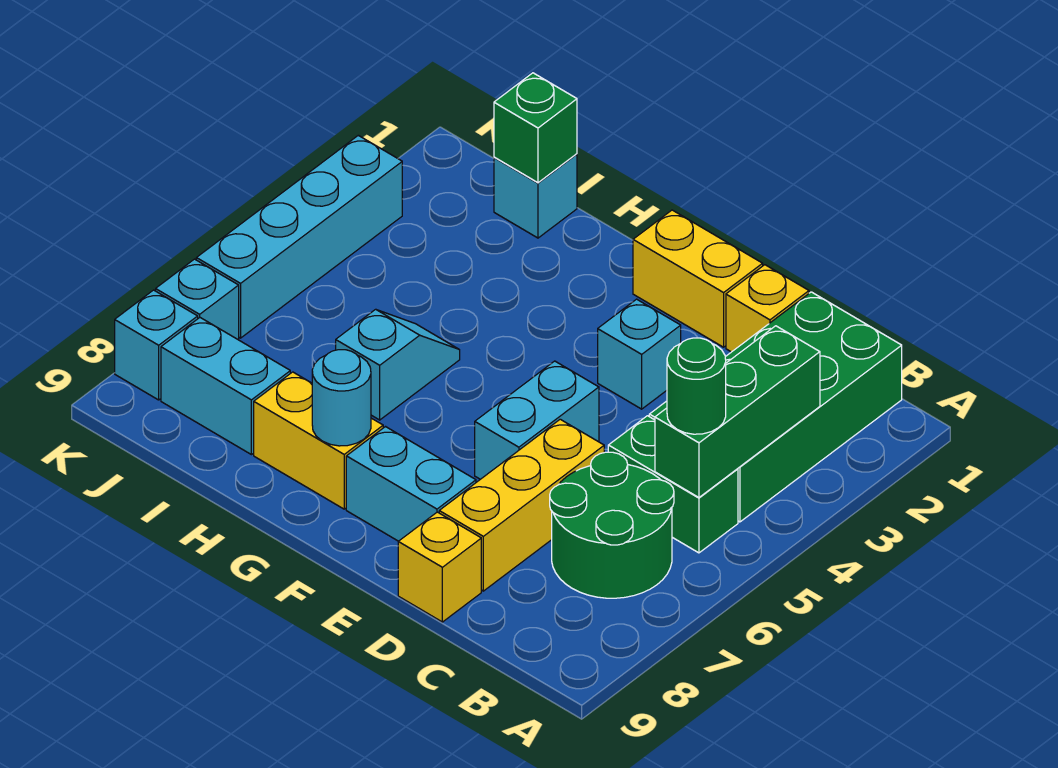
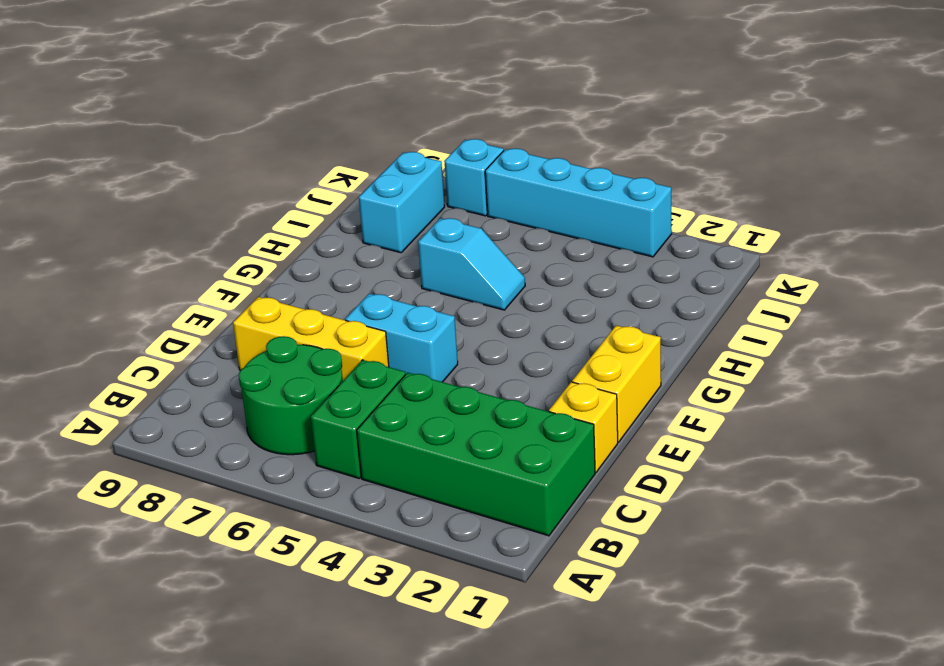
none -> yellow brick D9 level 1
none -> cyan brick E3 level 1
none -> cyan brick E8:F8 level 1

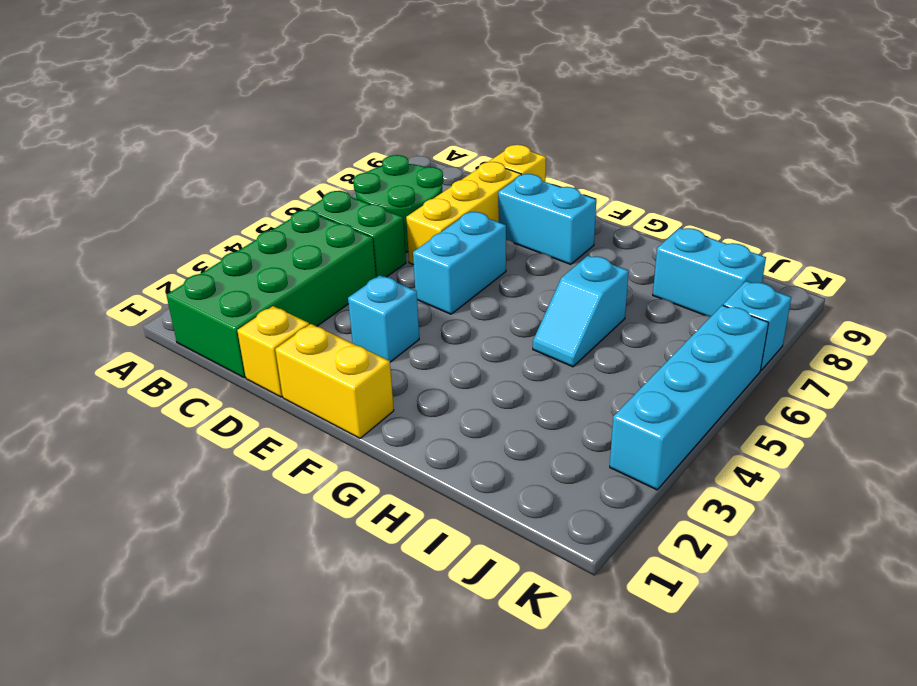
none -> yellow brick G8:H8 level 1
none -> cyan brick I1 level 1
none -> cyan brick K8 level 1

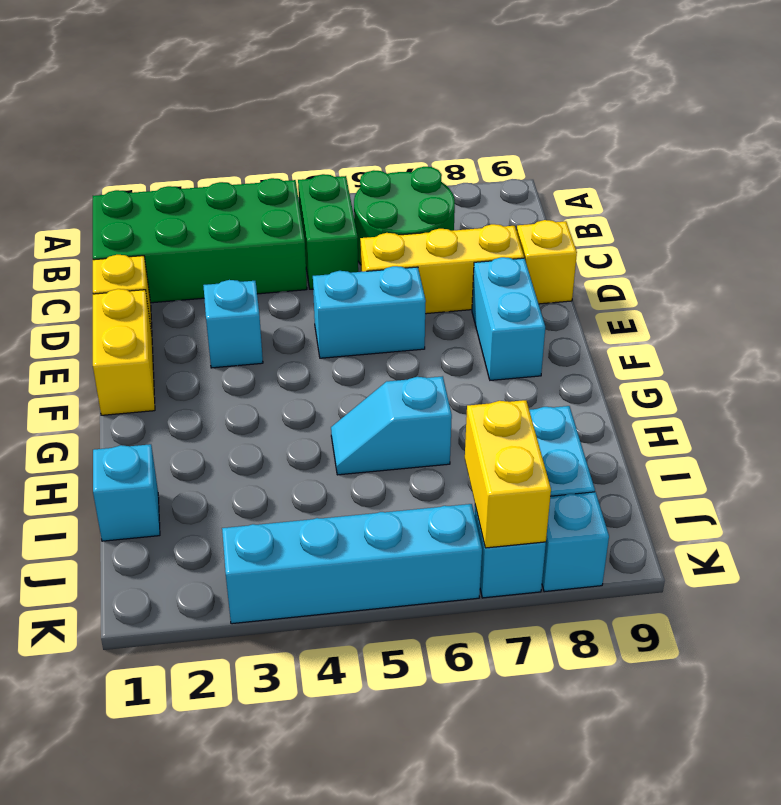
yellow brick J7:K7 level 2 -> yellow brick G8:H8 level 1
none -> green brick B3:B5 level 2
none -> cyan round brick G8 level 2
none -> green brick I1 level 2

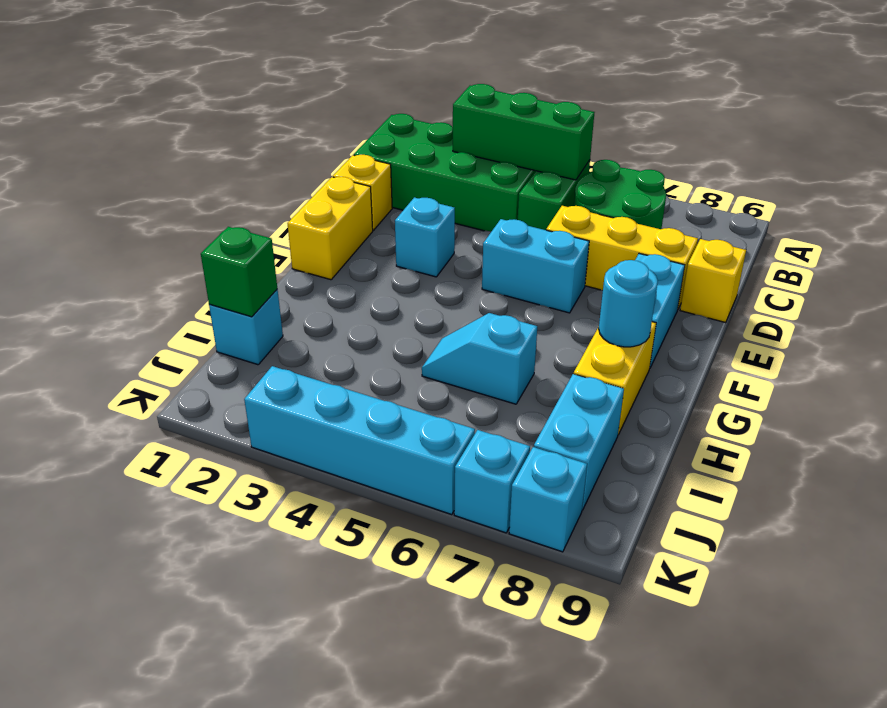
none -> green round brick B5 level 3

